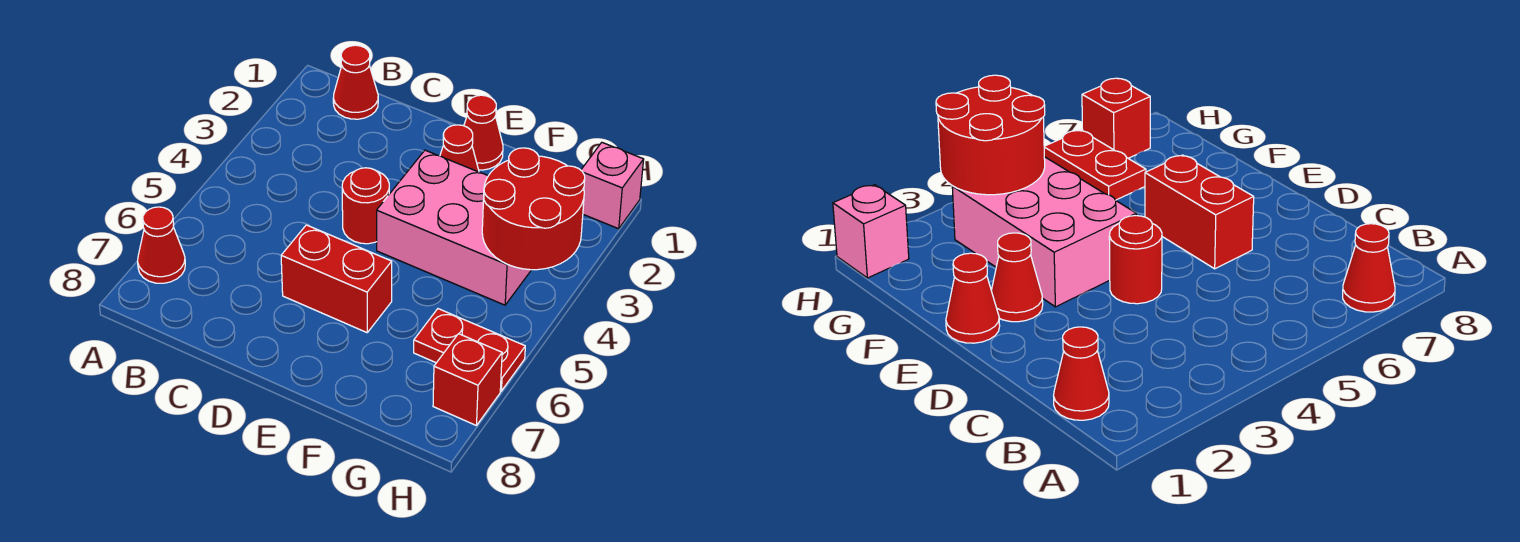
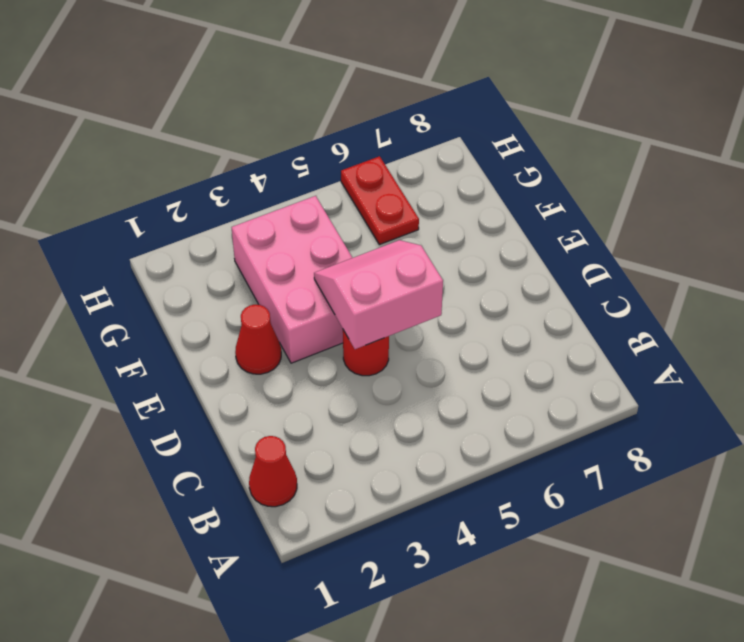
pink slope D4:E5 level 2 top D -> none
none -> red cone A7 level 1
none -> red brick D6:E6 level 1

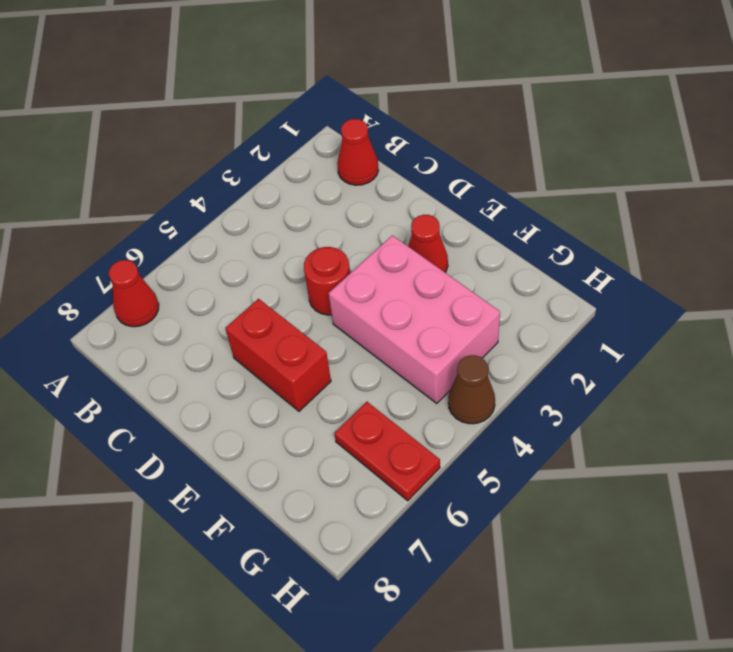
brown cone H4 level 1 -> none
none -> red cone E1 level 1
none -> pink brick H1 level 1

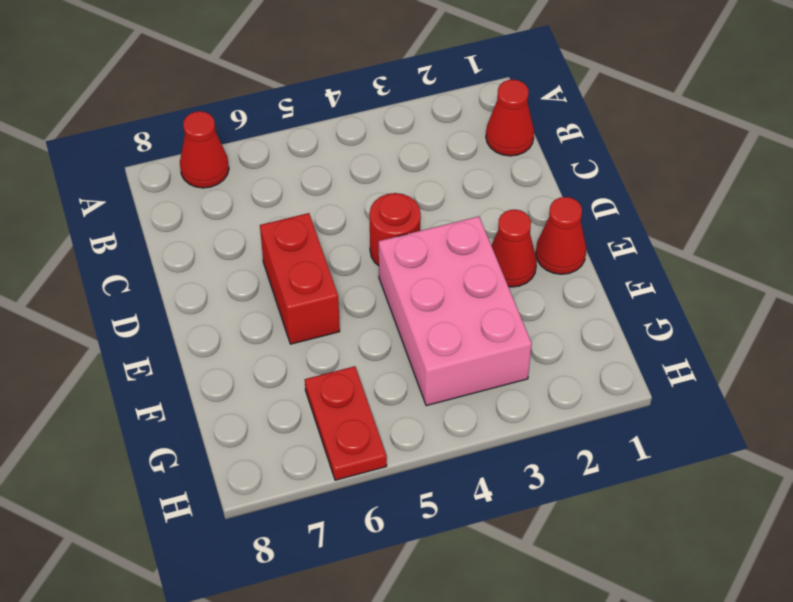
none -> pink brick H1 level 1
none -> red brick H7 level 1

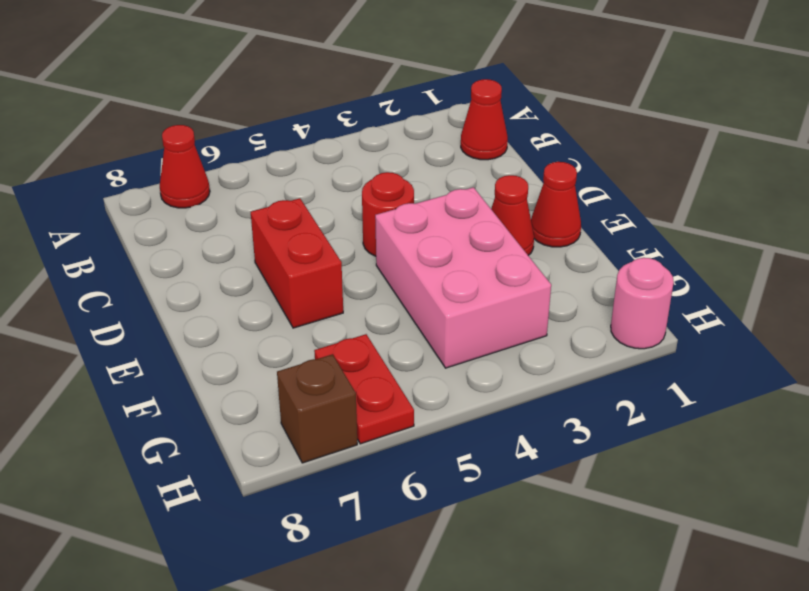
pink round brick H1 level 1 -> pink brick H1 level 1
brown brick H7 level 1 -> red brick H7 level 1
none -> red round brick G3:H4 level 2

